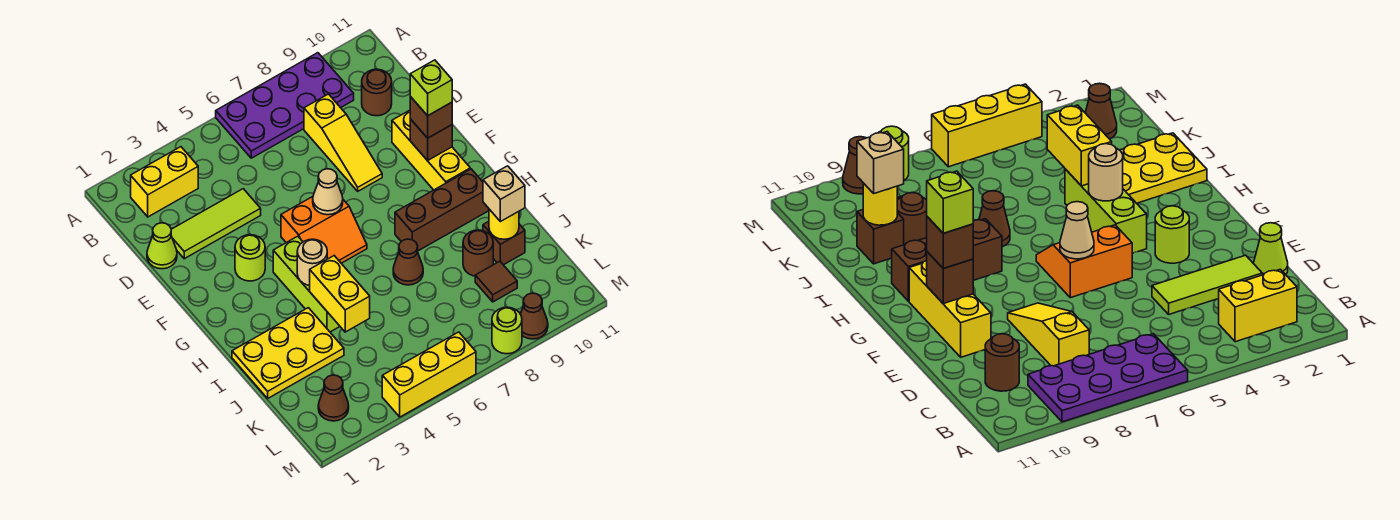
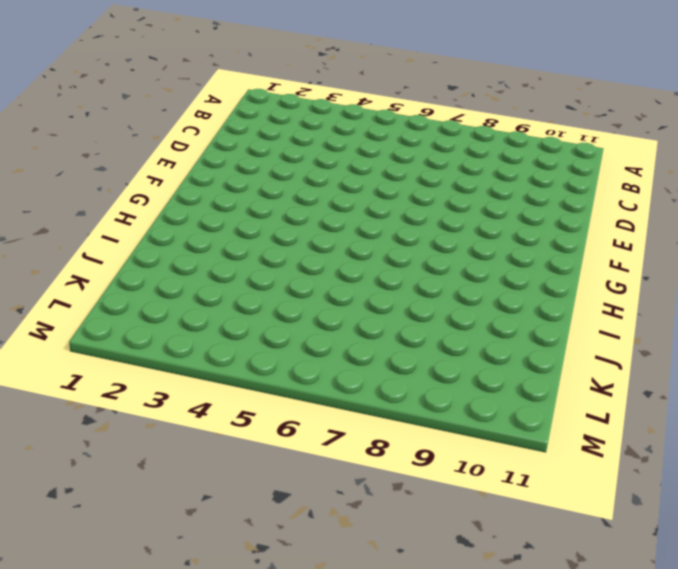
none -> purple plate A6:B9 level 1
none -> yellow brick B2:B3 level 1
none -> yellow slope C8:E8 level 1 top C

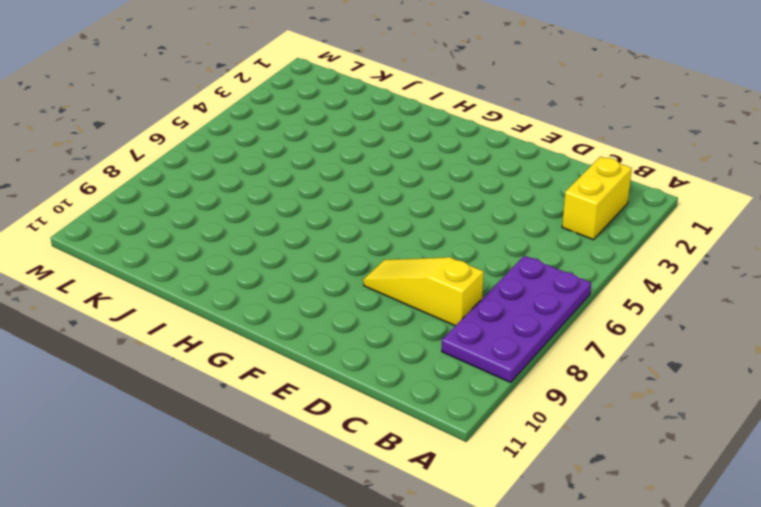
none -> brown round brick C10 level 1
none -> lime cone D1 level 1
none -> lime tile D2:D4 level 1

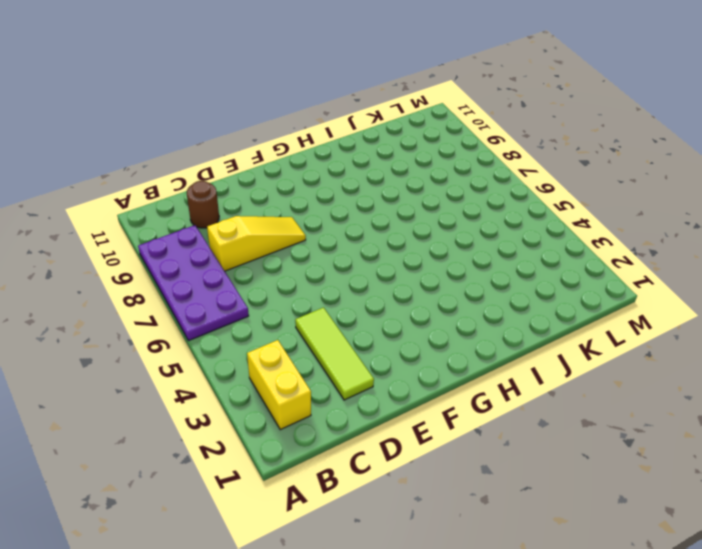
none -> lime cone D1 level 1
none -> yellow brick E10:G10 level 1
none -> lime round brick F3 level 1

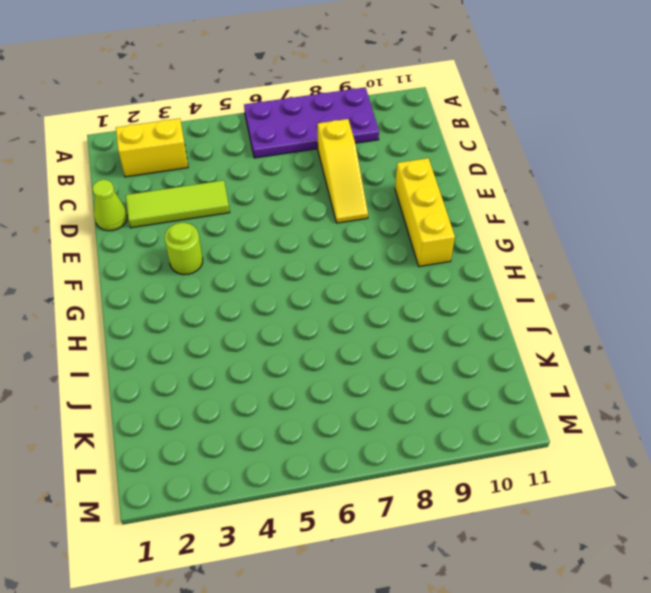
none -> brown round brick C10 level 1
none -> orange slope F5:G6 level 1 top F
none -> lime brick G4:I4 level 1

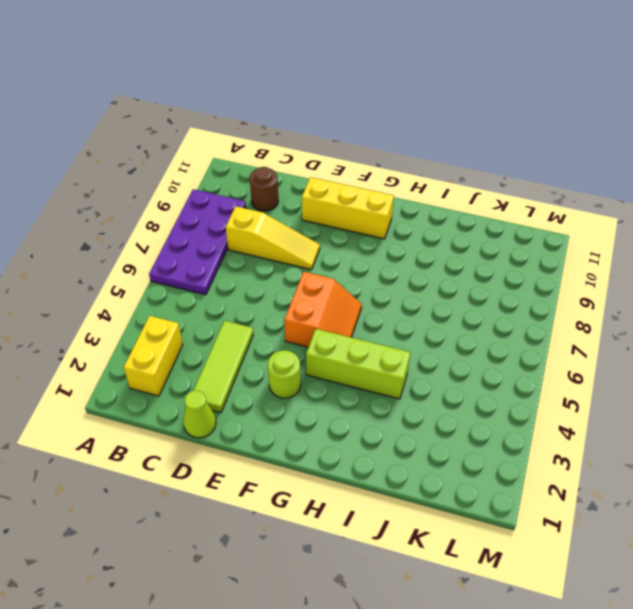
none -> brown brick H8:H10 level 1
none -> yellow plate I1:J3 level 1
none -> brown cone I7 level 1

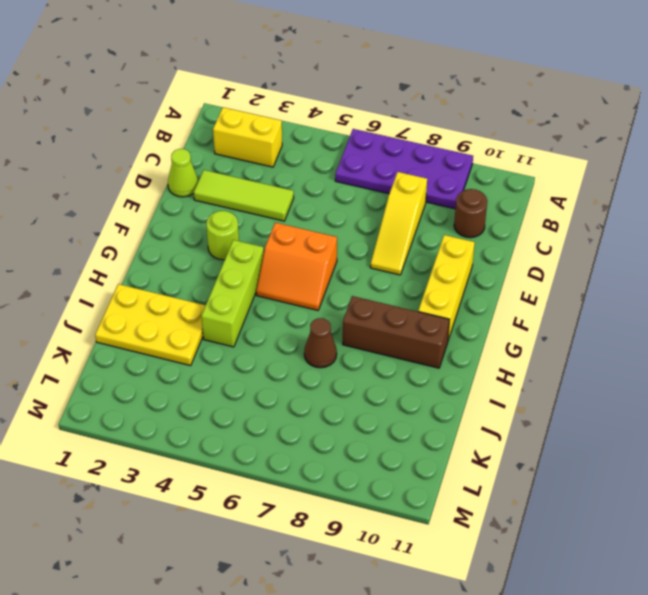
none -> brown round brick J9 level 1
none -> brown brick J10 level 1
none -> brown tile K9 level 1

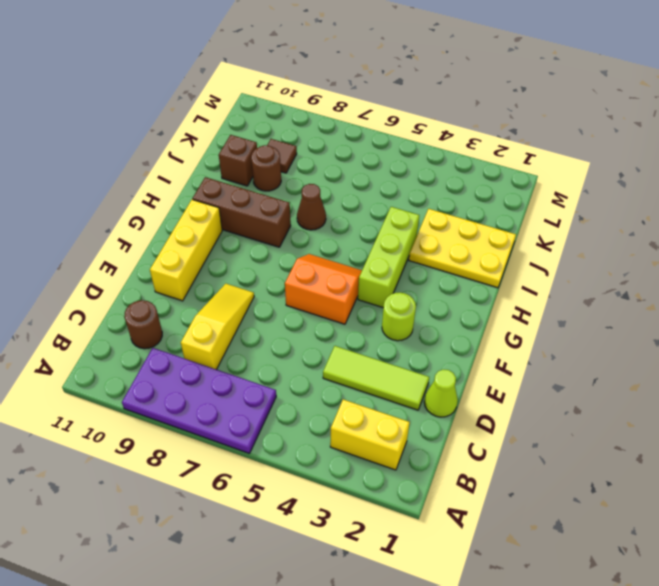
none -> brown cone L2 level 1
none -> yellow brick M4:M6 level 1
none -> lime round brick M8 level 1

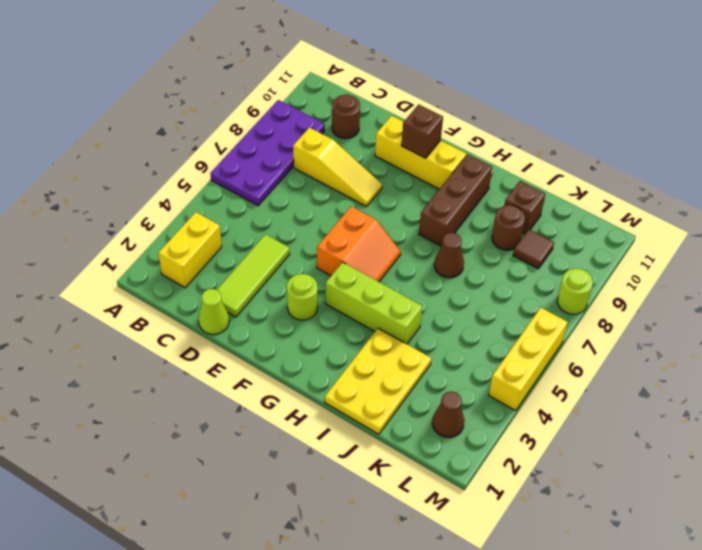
none -> brown cone M9 level 1
none -> tan cone F6 level 2
none -> tan round brick H4 level 2

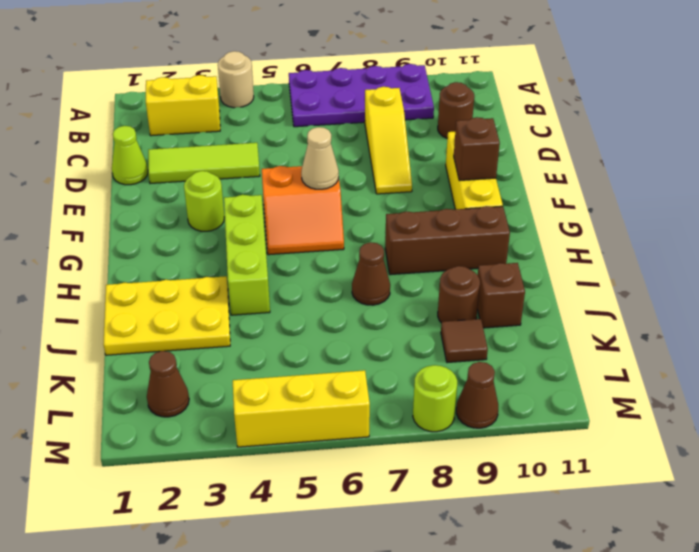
tan round brick A4 level 1 -> tan round brick H4 level 2
none -> yellow brick I4:J4 level 2
none -> yellow round brick J10 level 2
none -> brown brick F10 level 3

